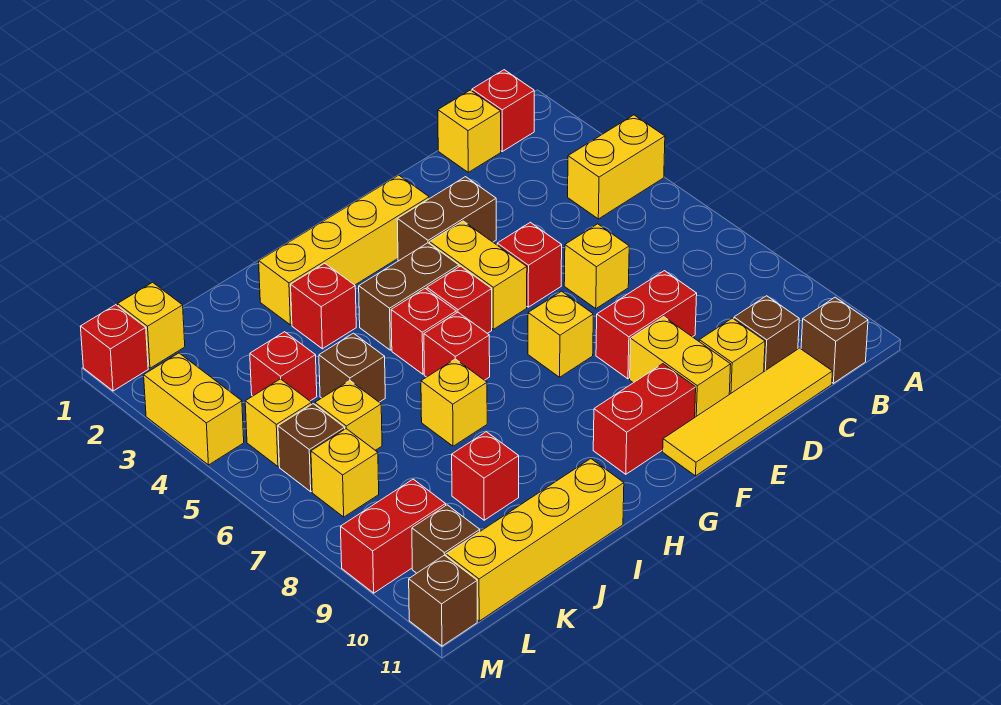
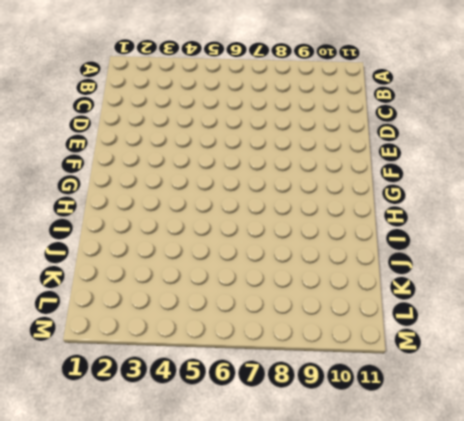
none -> yellow brick A4:B4 level 1
none -> red brick B1 level 1
none -> brown brick B11 level 1
none -> yellow brick C1 level 1

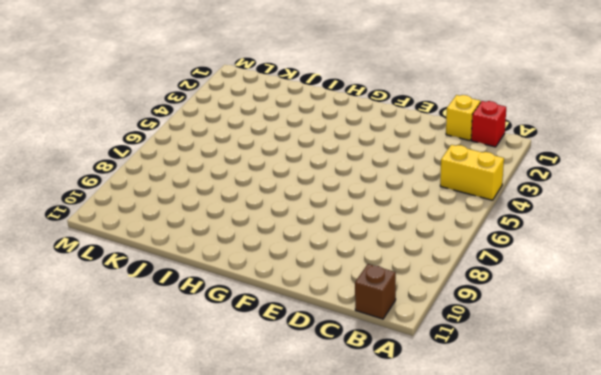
none -> brown brick C10 level 1
none -> yellow tile C11:F11 level 1
none -> yellow brick D6 level 1
none -> red brick D8:E8 level 1

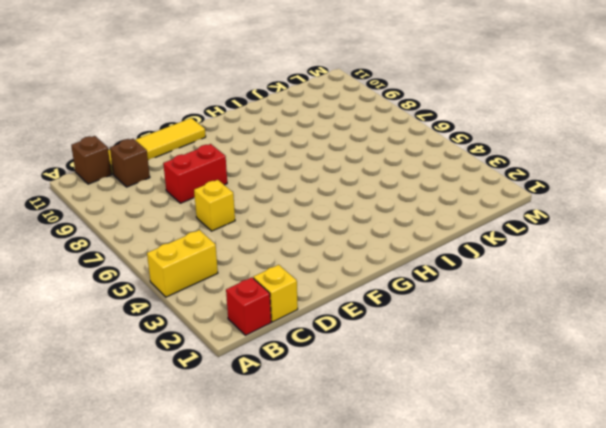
none -> yellow brick D10 level 1
none -> brown brick E3:F3 level 1
none -> red brick E5 level 1
none -> yellow brick E9:E10 level 1

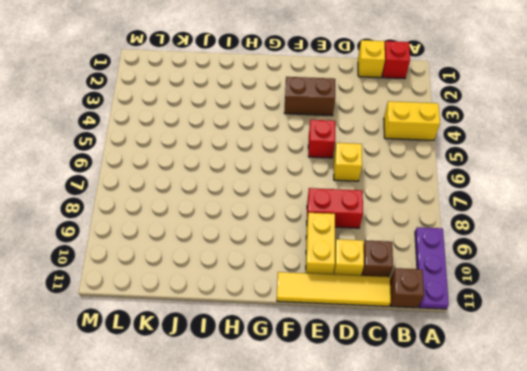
purple plate A9:A11 level 1 -> none
none -> yellow brick F2:I2 level 1
none -> yellow brick F4:F5 level 1
none -> yellow brick F7 level 1
none -> red brick F10:G10 level 1

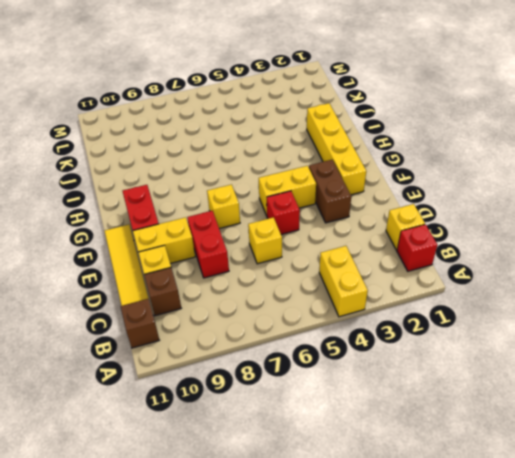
none -> brown brick G4:H4 level 1
none -> red brick G5 level 1
none -> red brick H5 level 1
none -> red brick H6 level 1

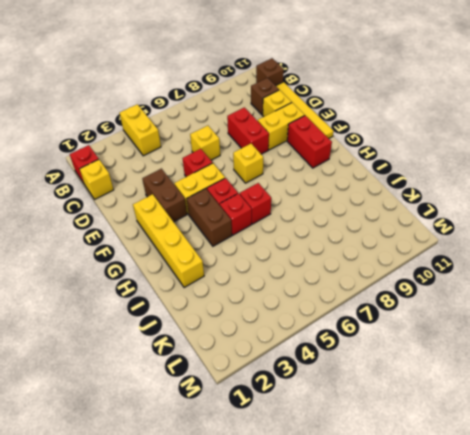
none -> red brick I3 level 1
none -> yellow brick I7 level 1
none -> yellow brick I11:L11 level 1
none -> brown brick J5 level 1

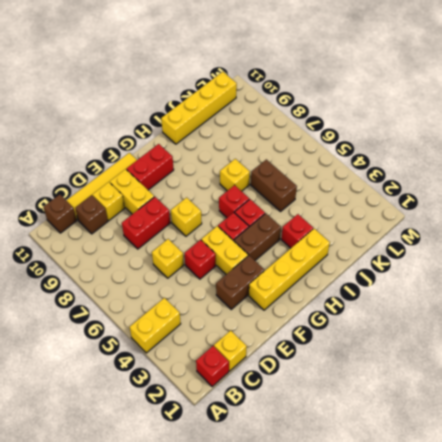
brown brick J5:J6 level 1 -> brown brick J5 level 1
none -> red brick J9 level 1
none -> red brick K4 level 1
none -> yellow brick K6 level 1
none -> yellow brick L1 level 1

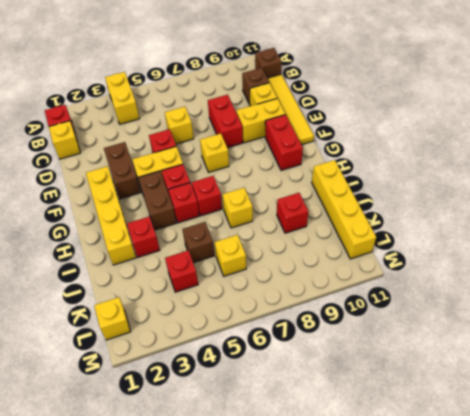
none -> yellow brick L5 level 1
none -> brown brick L6 level 1
none -> yellow brick L7 level 1
none -> red brick L9:M9 level 1

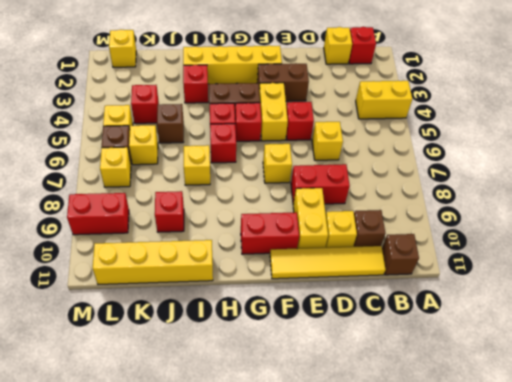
none -> brown brick L10 level 1
none -> red brick M1 level 1
none -> yellow brick M3:M4 level 1
none -> brown brick M11 level 1

